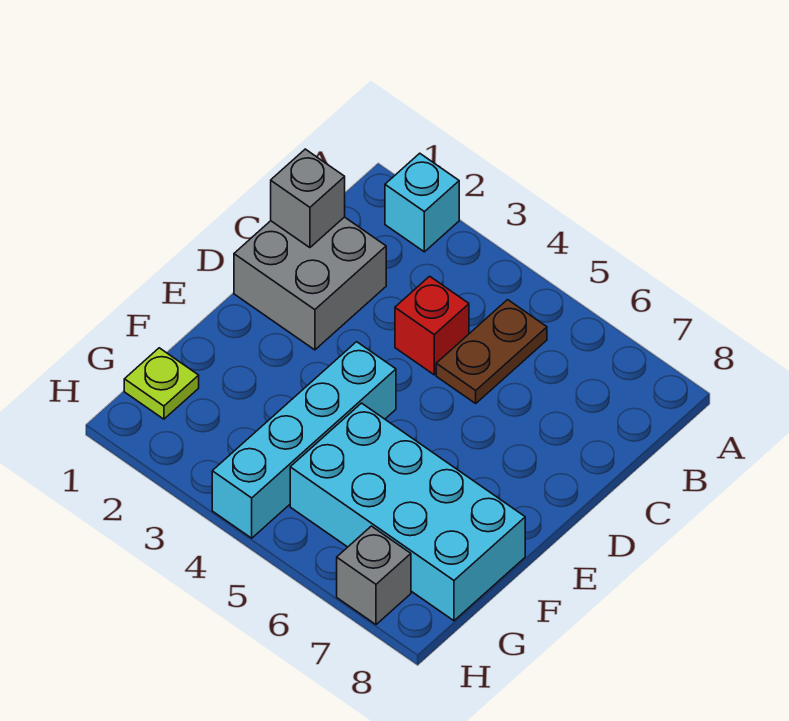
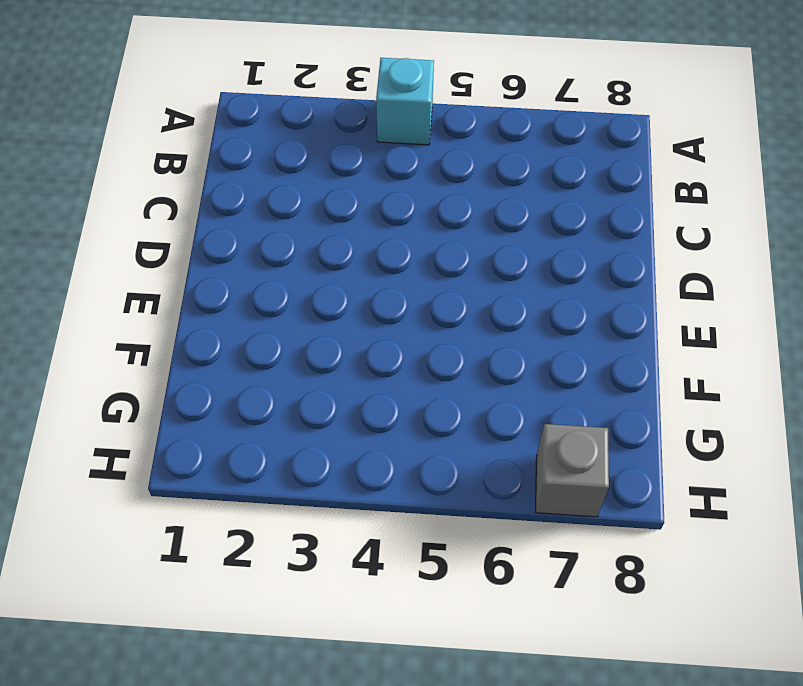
cyan brick A4 level 1 -> cyan brick A2 level 1
none -> brown plate B5:C5 level 1
none -> grey brick C1:D2 level 1

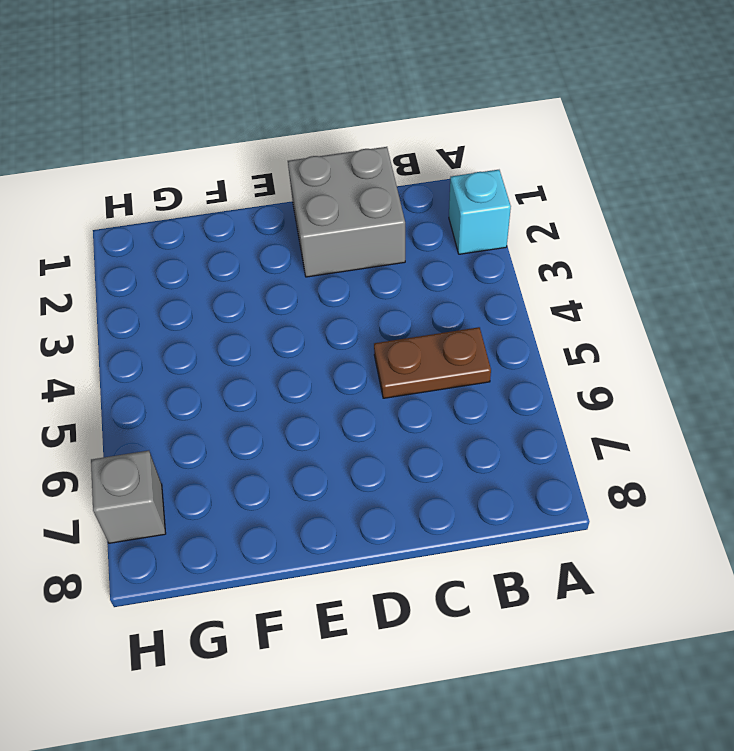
none -> red brick C4 level 1
none -> cyan brick E4:H4 level 1

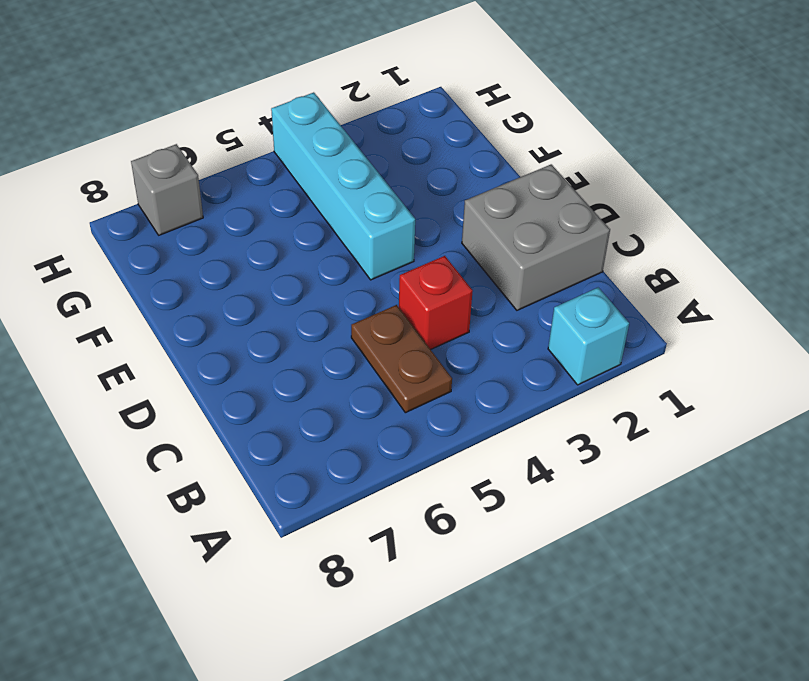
none -> cyan brick F5:G8 level 1
none -> lime plate G1 level 1

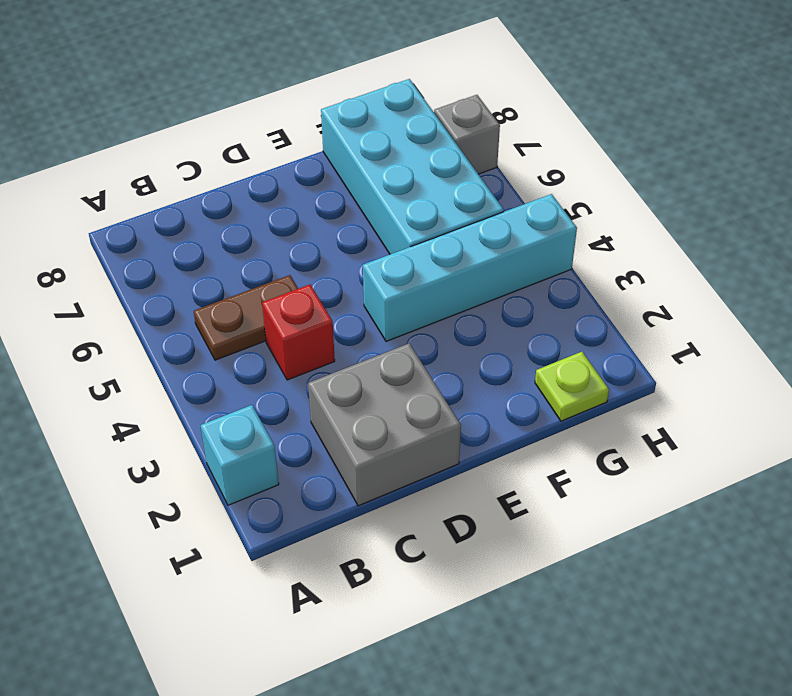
none -> grey brick C1 level 2

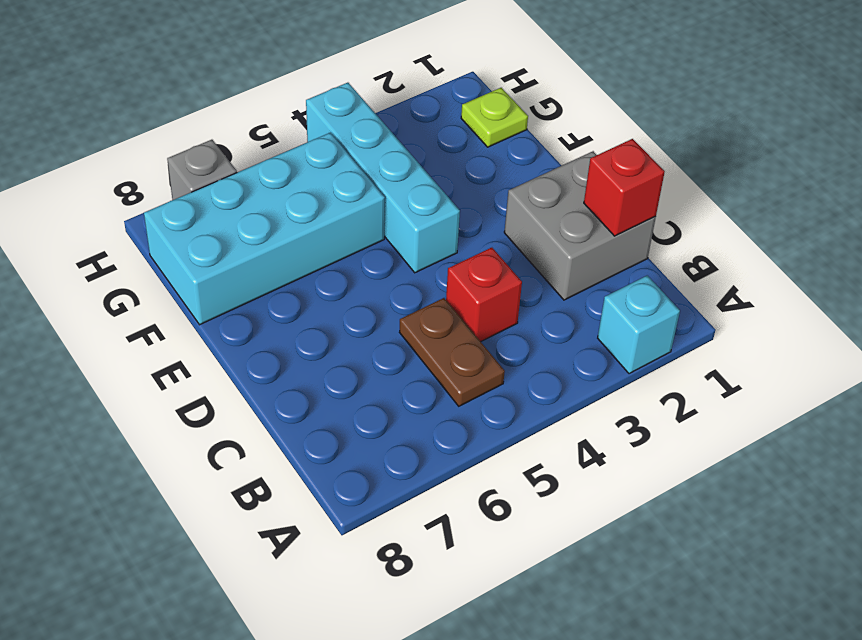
red brick C1 level 2 -> grey brick C1 level 2

